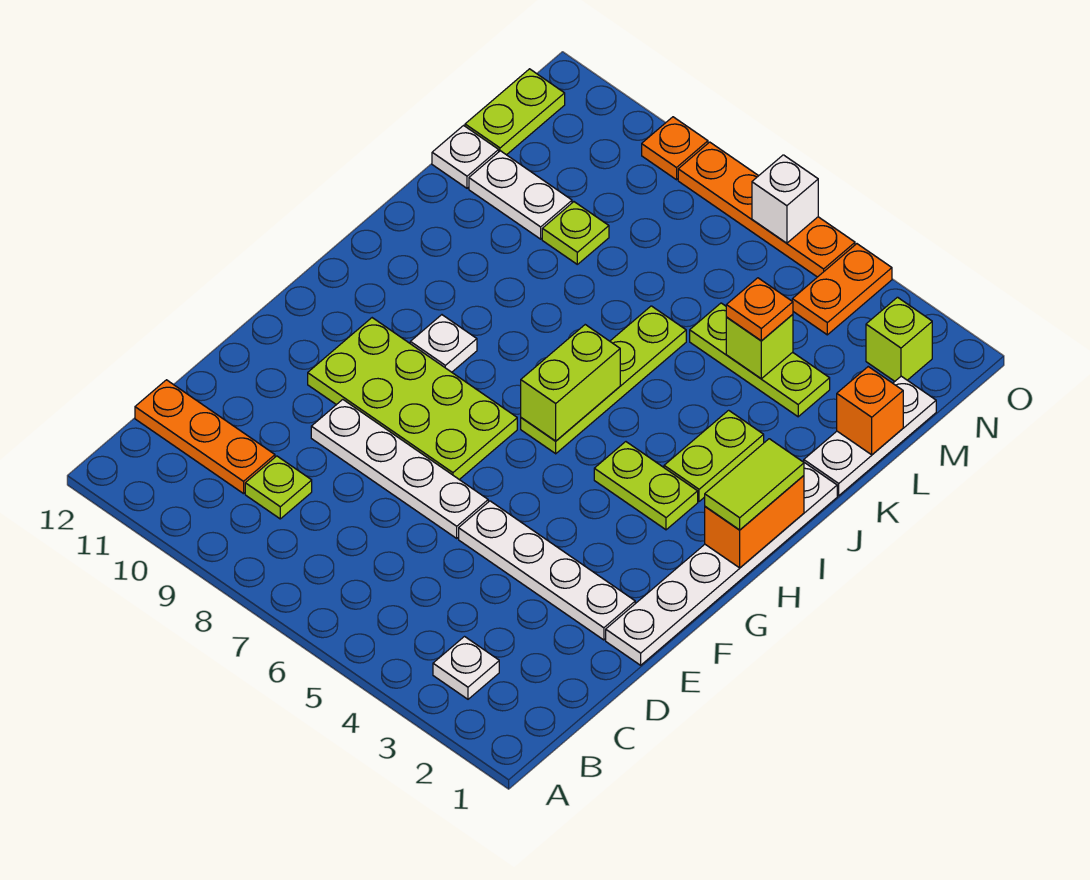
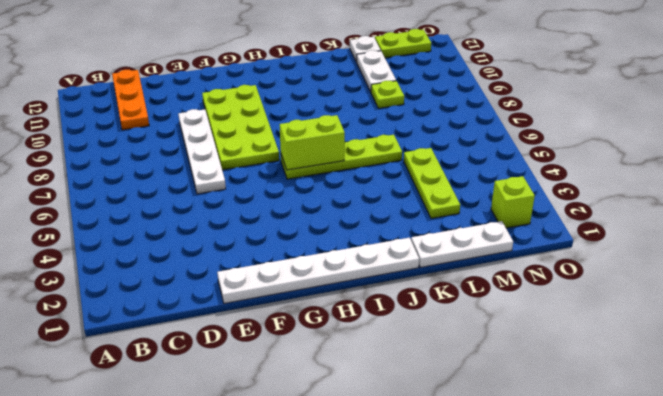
none -> white plate B3 level 1
none -> lime plate C9 level 1
none -> white plate E2:E5 level 1

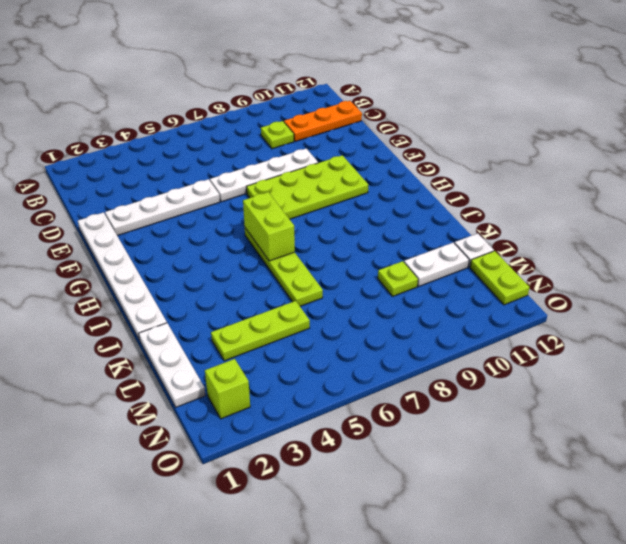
none -> white plate B3 level 1
none -> lime plate H3:H4 level 1
none -> white plate H9 level 1

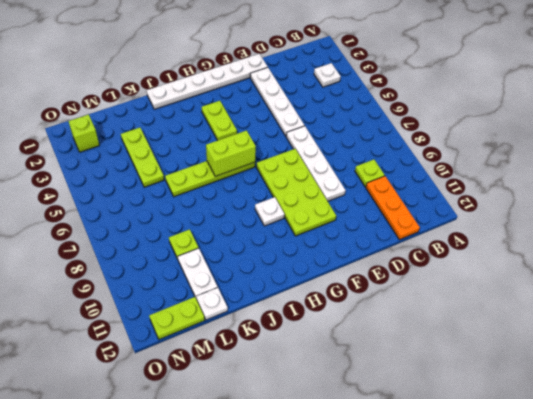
none -> lime plate I3:J3 level 1
none -> white plate K1:M1 level 1
none -> orange plate N4:O4 level 1

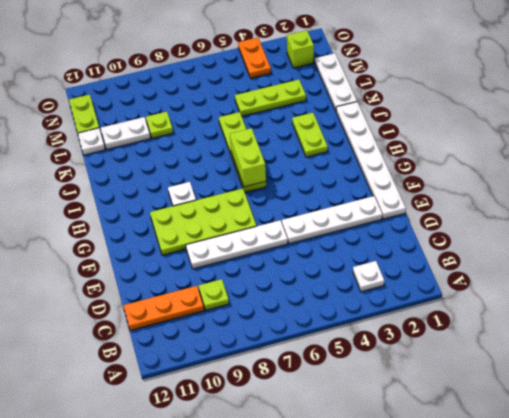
none -> lime plate H3:H4 level 1
none -> orange plate O5:O8 level 1
none -> orange plate O9 level 1

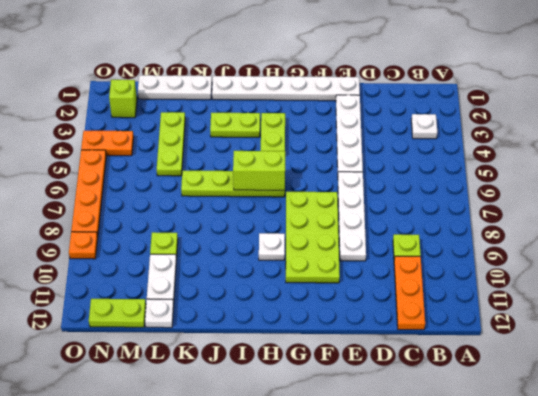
none -> orange brick H1:I1 level 2
none -> orange brick L1 level 2
none -> lime brick L4 level 2

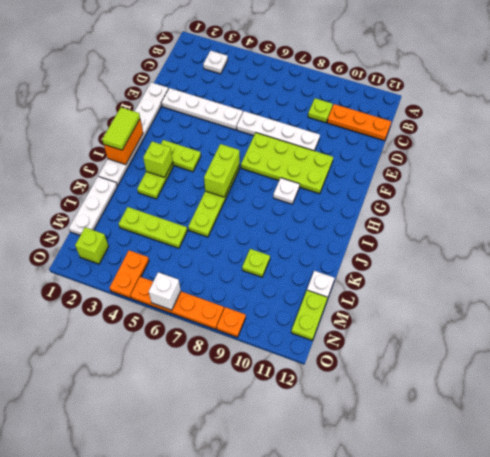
lime brick I3 level 2 -> lime brick L4 level 2
none -> white plate L10:L11 level 1
none -> orange brick L1 level 2
none -> orange plate L4 level 3

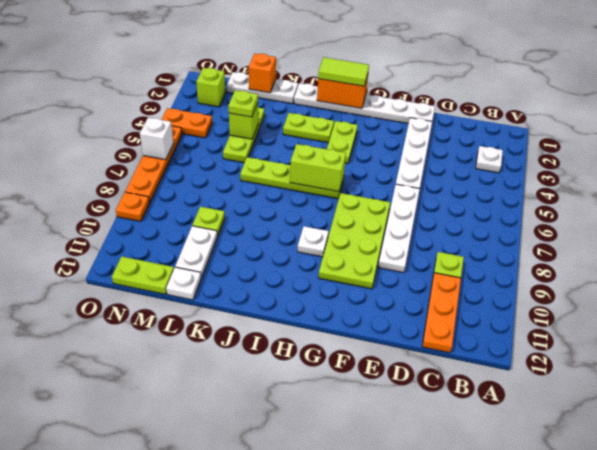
lime plate L4 level 3 -> orange plate L4 level 3

